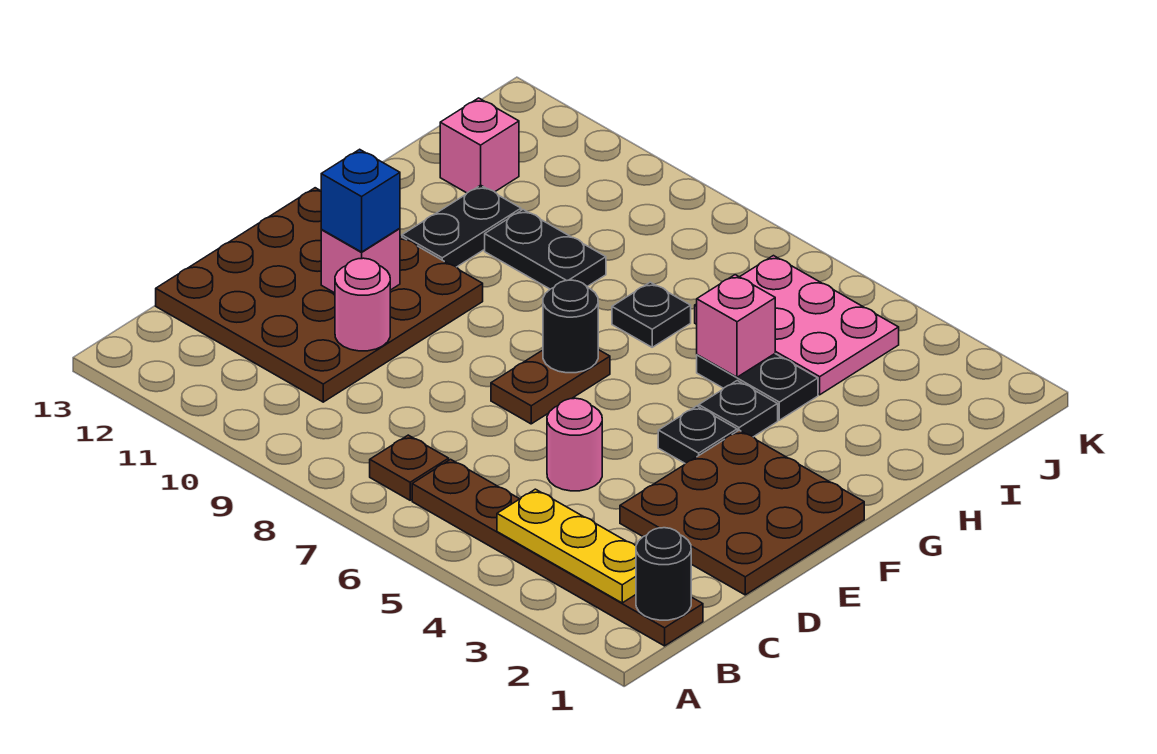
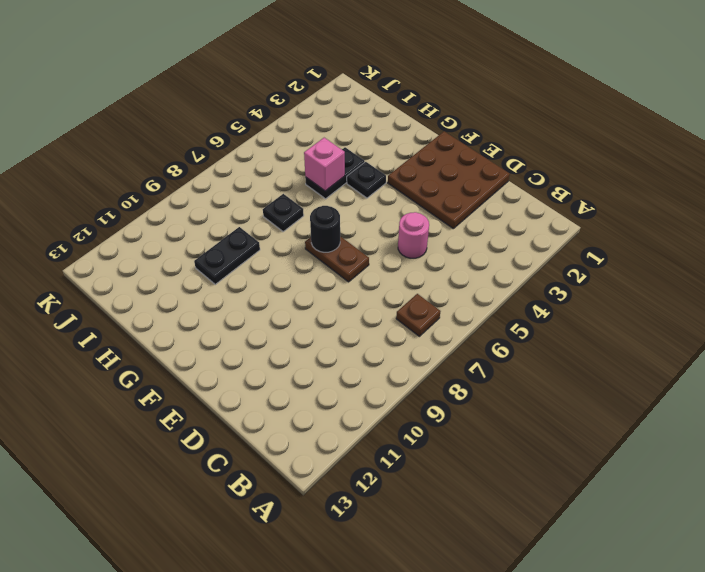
none -> brown plate B1:B6 level 1
none -> brown plate C10:F13 level 1
none -> black plate F4 level 1

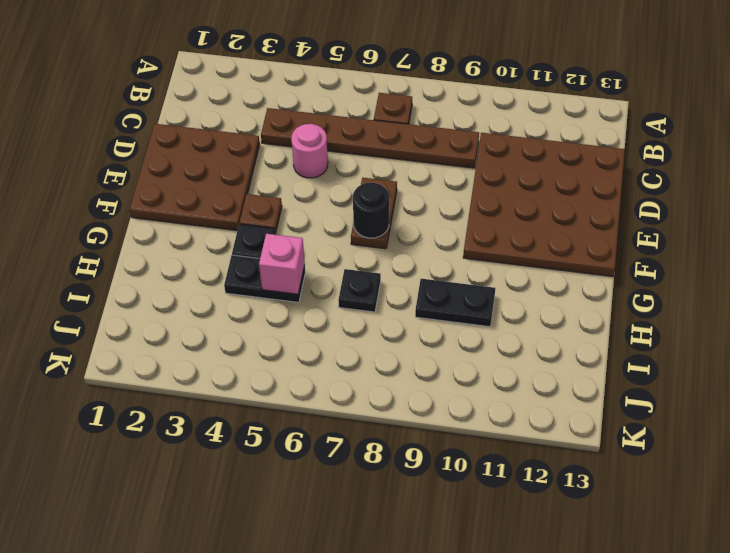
brown plate C4:C9 level 1 -> brown plate B1:B6 level 1
brown plate F4 level 1 -> black plate F4 level 1
none -> black plate G11:H11 level 1
none -> pink plate I4:J6 level 1
none -> pink brick I12 level 1

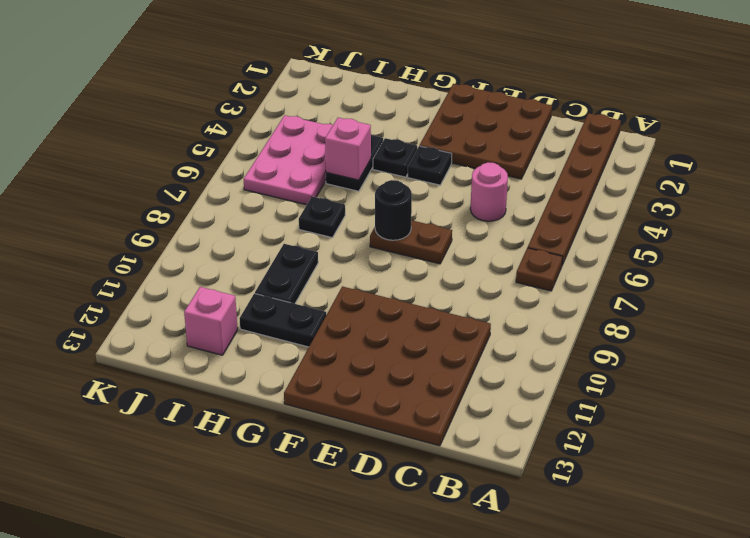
none -> black round brick B1 level 2
none -> yellow plate B2:B4 level 2
none -> pink round brick D10 level 2

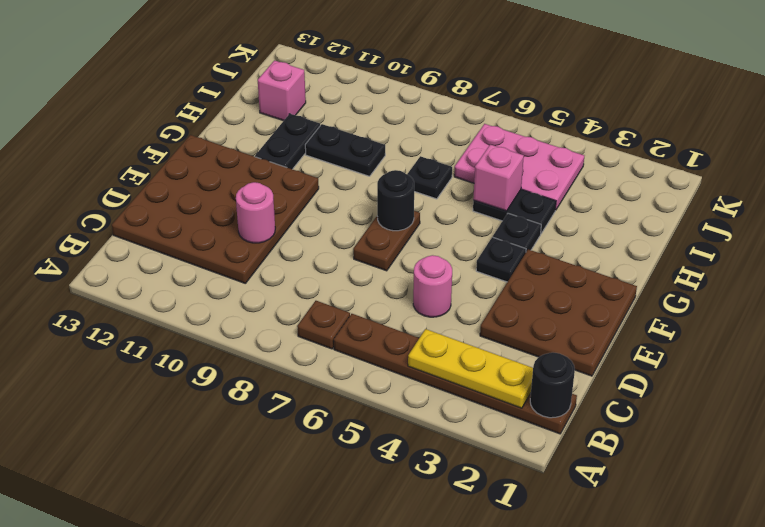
none -> pink brick E11 level 2
none -> blue brick E11 level 3

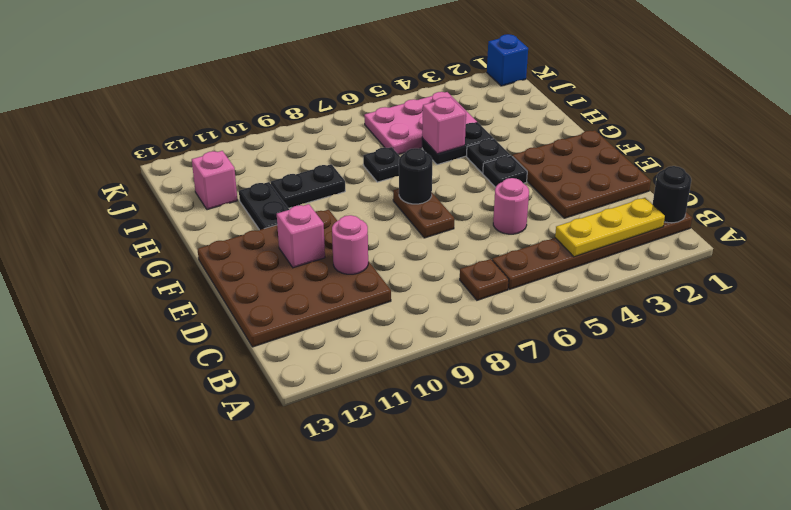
blue brick K1 level 1 -> blue brick E11 level 3

